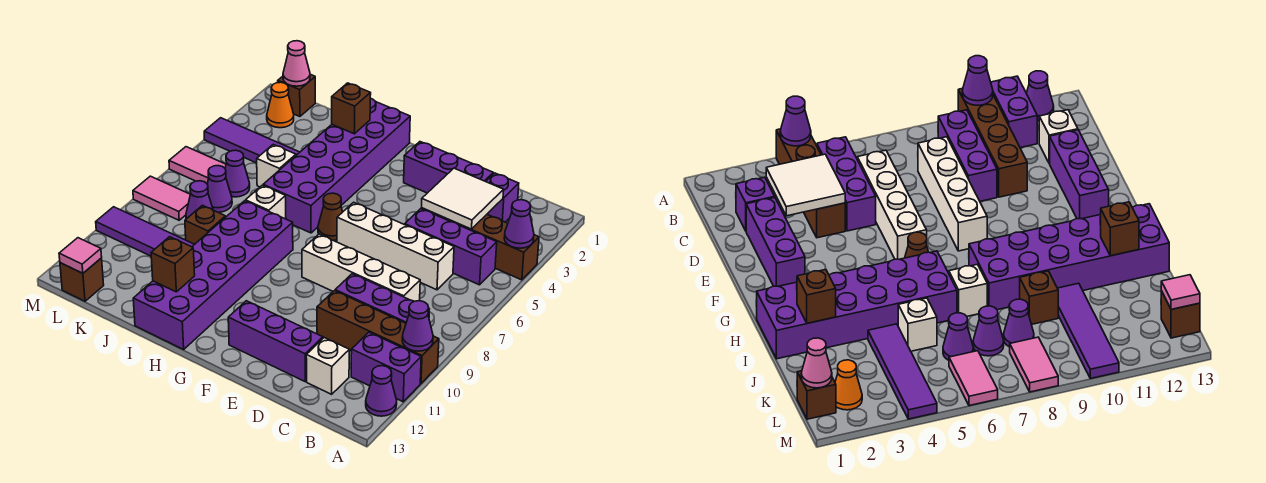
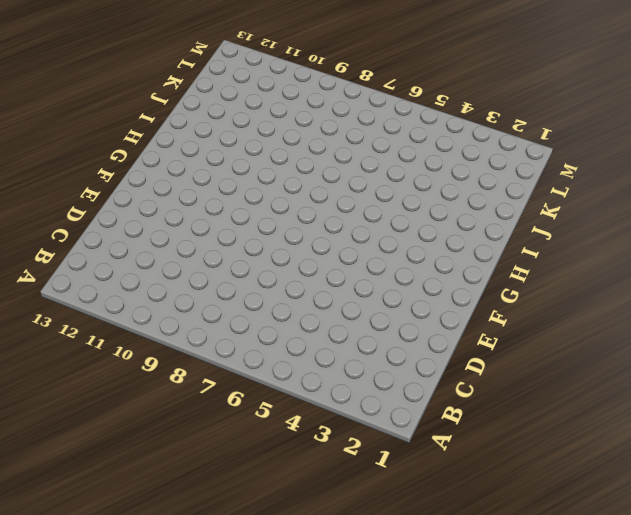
none -> brown brick A4:D4 level 1
none -> brown brick A10:D10 level 1
none -> purple brick A11:B11 level 1
none -> purple cone A12 level 1

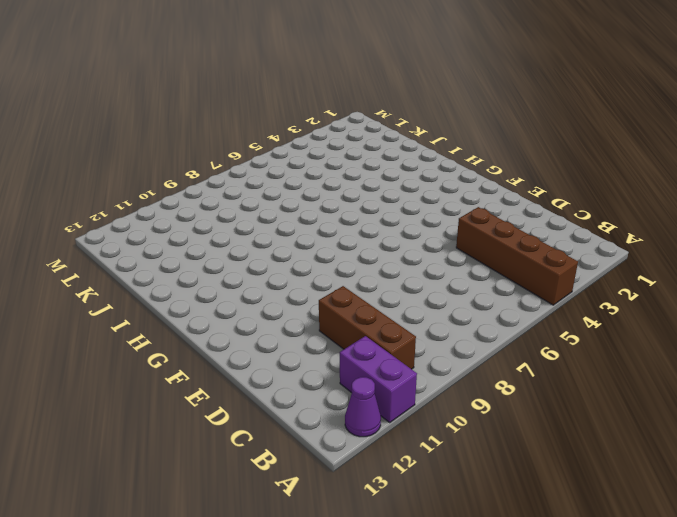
brown brick B10:D10 level 1 -> brown brick A10:D10 level 1
none -> purple brick B5:D5 level 1
none -> purple brick B9:D9 level 1
none -> purple brick C2 level 1
none -> white brick C6:F6 level 1

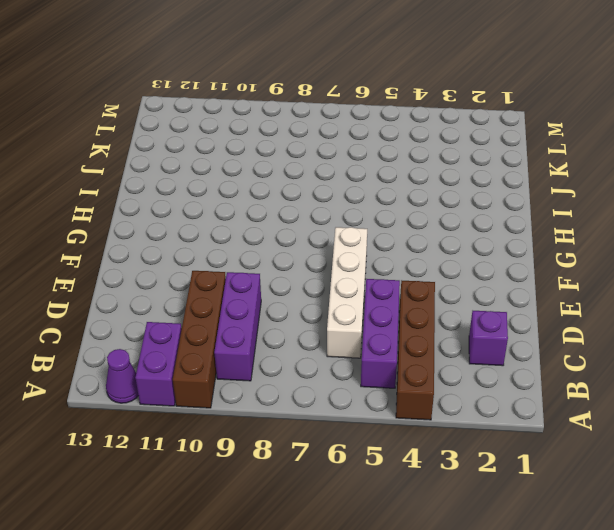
none -> white brick C8:F8 level 1
none -> white brick C12 level 1
none -> purple brick D2:F2 level 1
none -> purple brick D12:F12 level 1

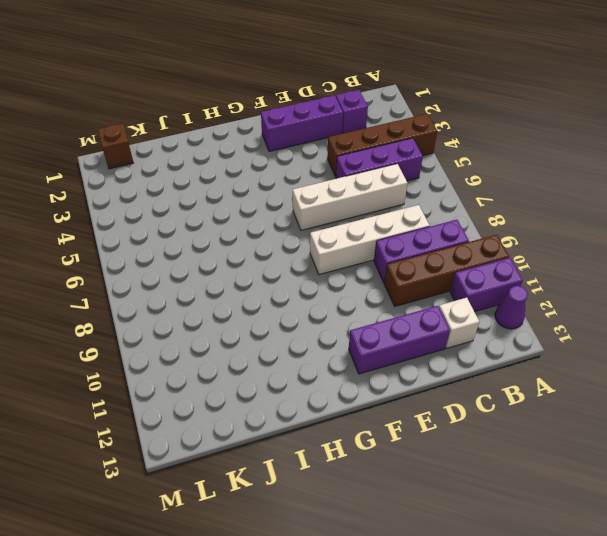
none -> brown cone G6 level 1
none -> purple brick H1:I6 level 1
none -> purple brick H8:I13 level 1
none -> white brick I7 level 1

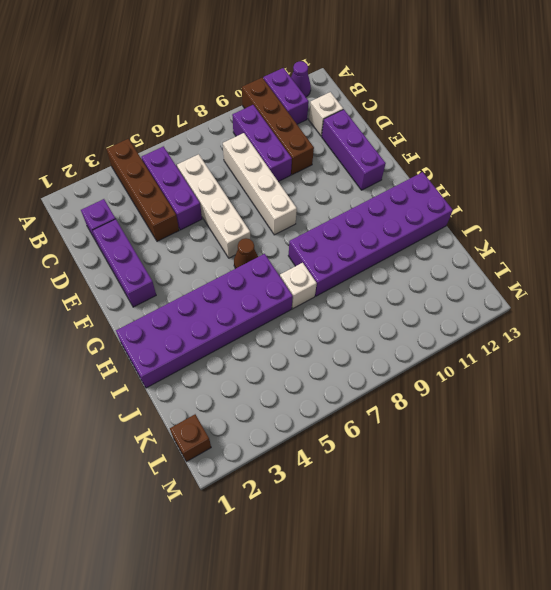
none -> purple tile J4:M4 level 1
none -> white brick J5 level 1
none -> brown brick J9 level 1
none -> purple tile J10:M10 level 1

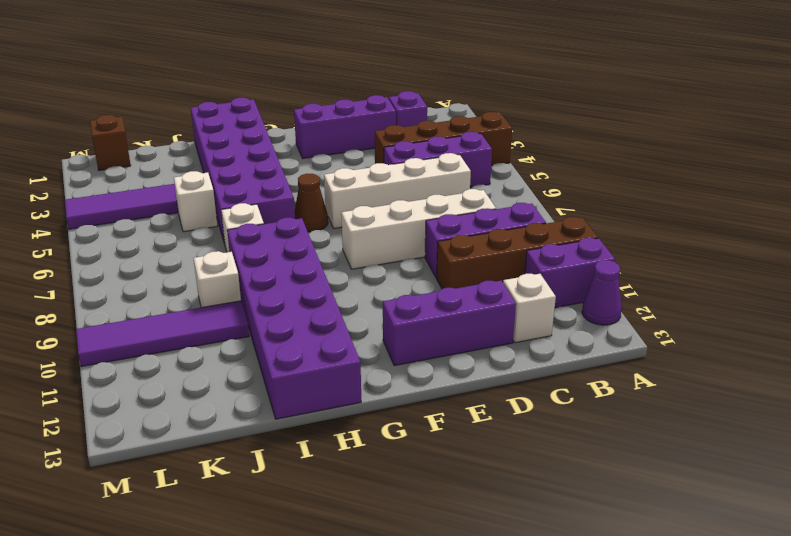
white brick J9 level 1 -> brown brick J9 level 1
none -> purple cone K6 level 1
none -> purple cone K7 level 1
none -> purple cone K8 level 1
none -> orange cone L2 level 1

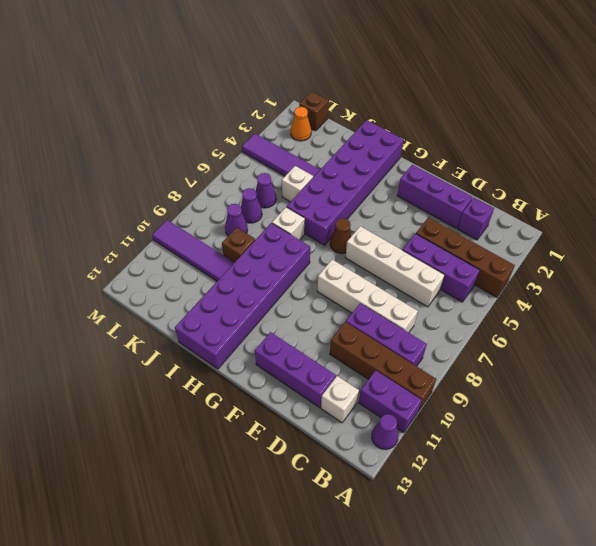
none -> pink tile L6:M6 level 1
none -> pink tile L8:M8 level 1
none -> brown brick L13 level 1
none -> purple cone A4 level 2

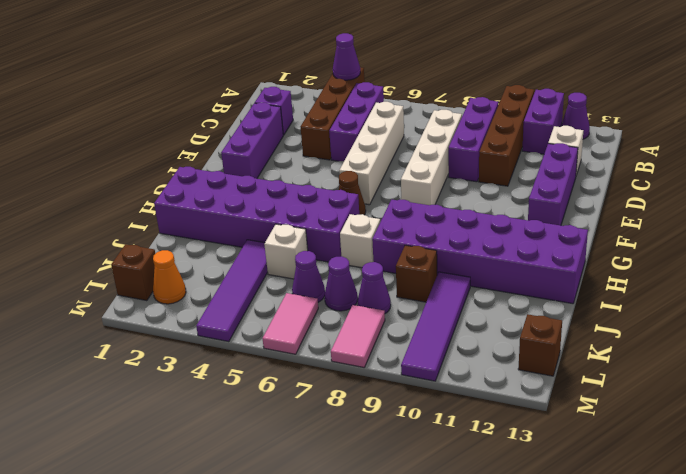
none -> purple cone A10 level 2
none -> white tile C3:D4 level 2
none -> brown brick I2 level 2
none -> brown brick I12 level 2

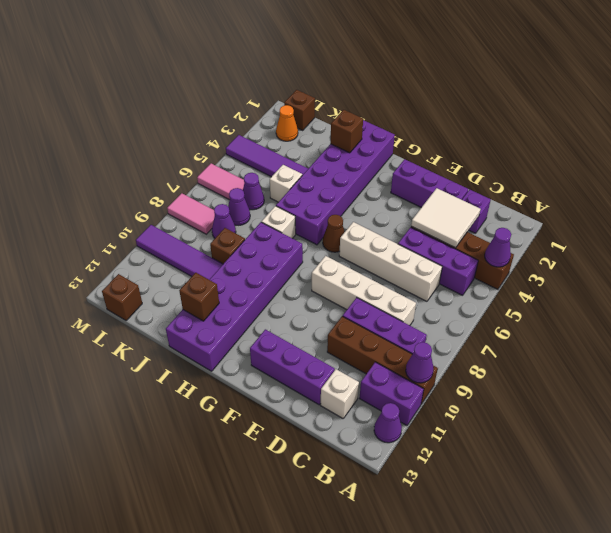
none -> pink cone L1 level 2
none -> pink tile L13 level 2

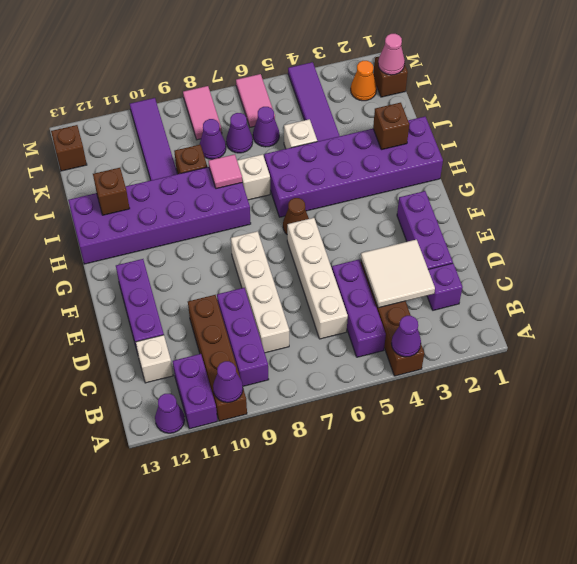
pink tile I8 level 2 -> pink tile L13 level 2

